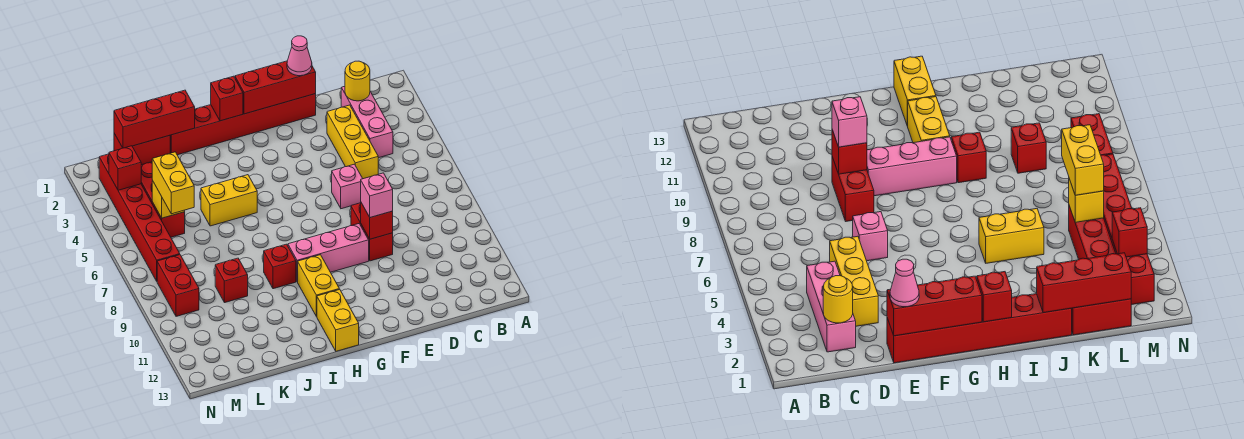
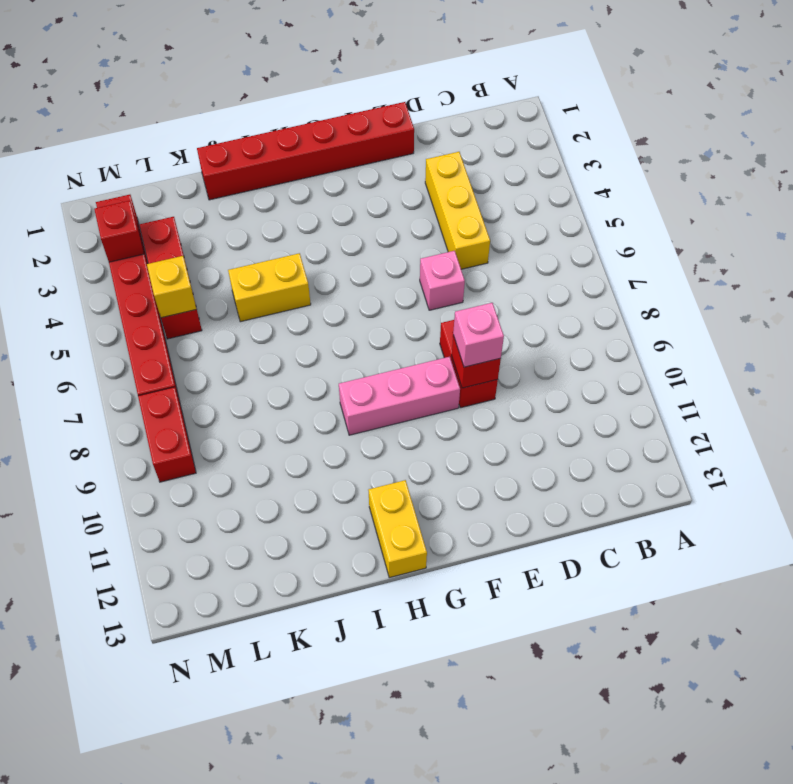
none -> pink brick C2:C4 level 1
none -> yellow brick H10:H11 level 1
none -> red brick I9 level 1

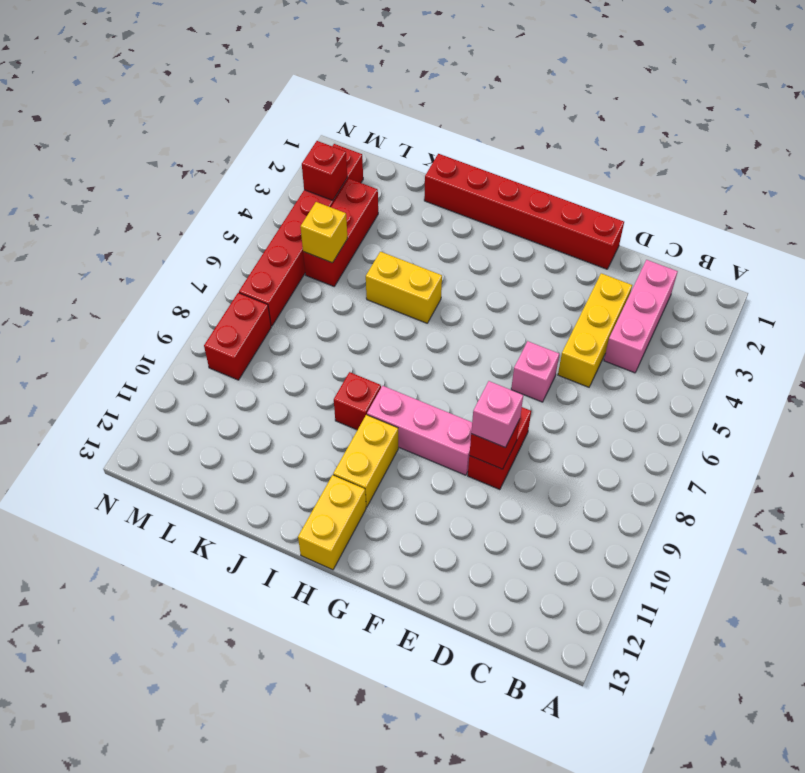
none -> red brick K1:L1 level 1
none -> red brick K9 level 1
none -> yellow round brick C2 level 2

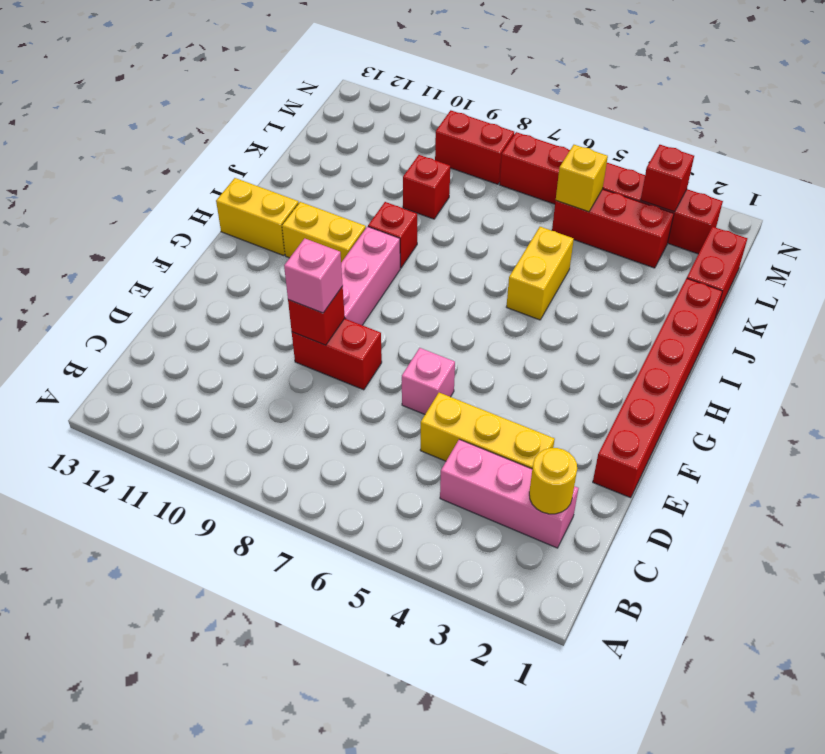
none -> red brick E1:G1 level 2
none -> red brick H1 level 2
none -> red brick J1:L1 level 2

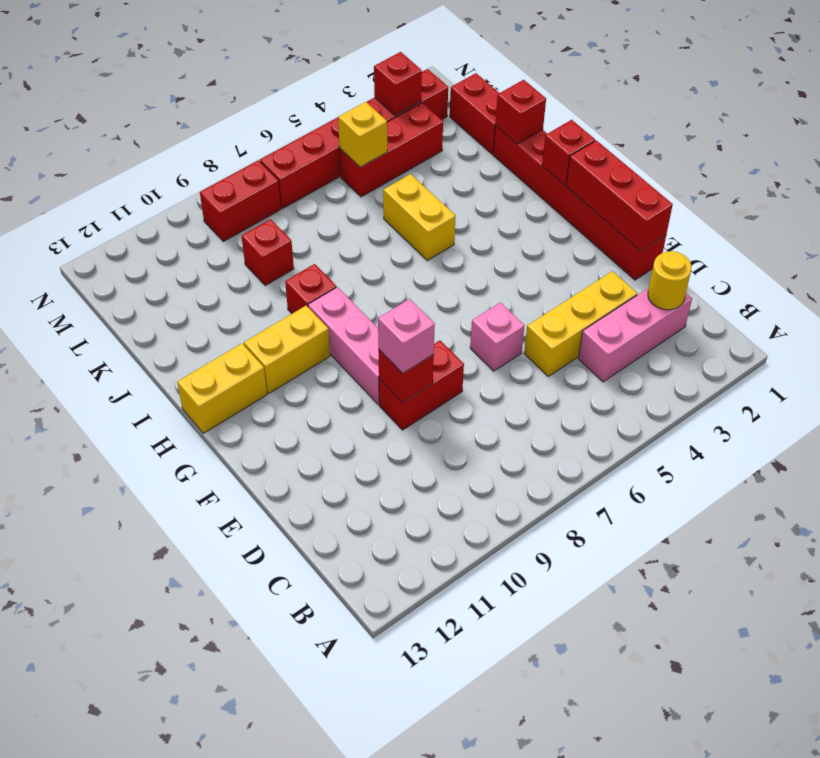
red brick J1 level 2 -> red brick J1:L1 level 2
none -> pink cone E1 level 3
none -> yellow brick L5:L6 level 3

